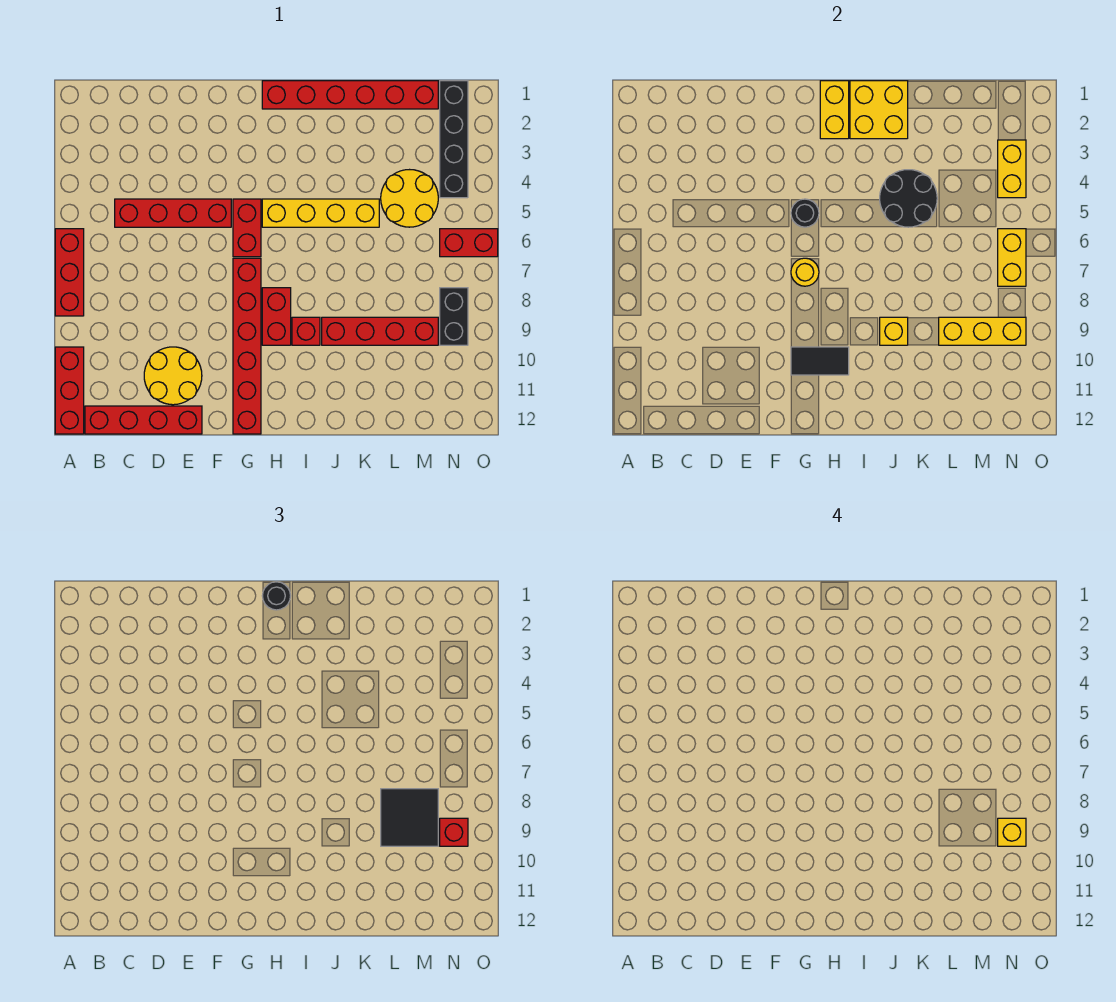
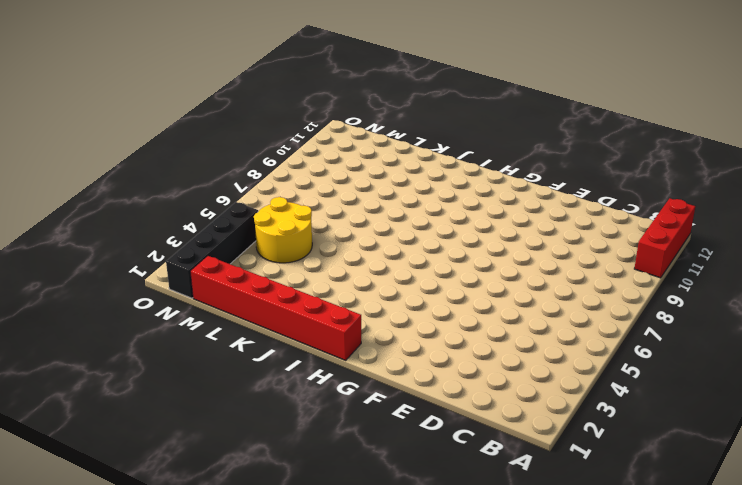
none -> red brick A6:A8 level 1
none -> red brick B12:E12 level 1
none -> red brick C5:F5 level 1
none -> yellow round brick D10:E11 level 1

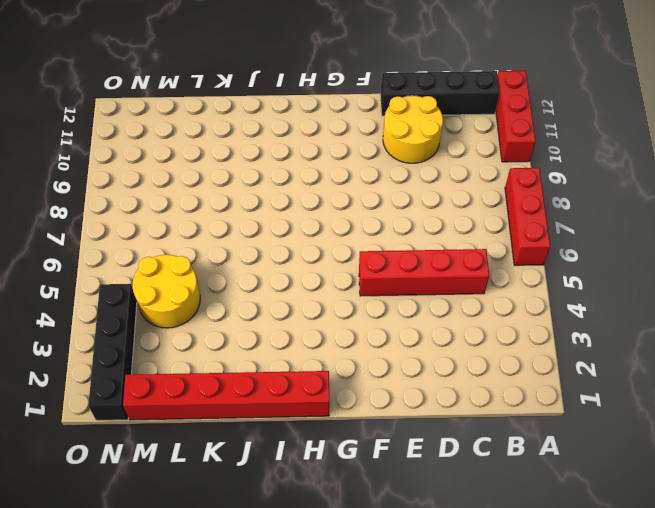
black brick B12:E12 level 1 -> red brick B12:E12 level 1
none -> red brick G5:G6 level 1
none -> red brick G7:G12 level 1
none -> yellow brick H5:K5 level 1
none -> red brick H8:H9 level 1

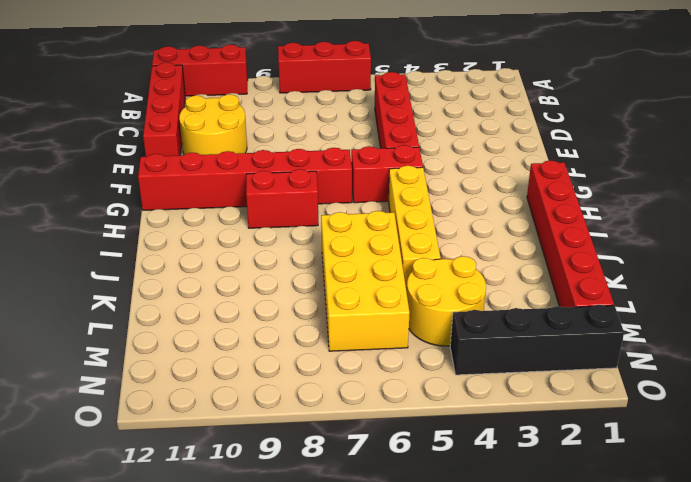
yellow brick J6:M7 level 1 -> none
none -> red brick I9 level 1
none -> red brick J9:M9 level 1
none -> red brick N6:O6 level 1
none -> black brick N8:N9 level 1

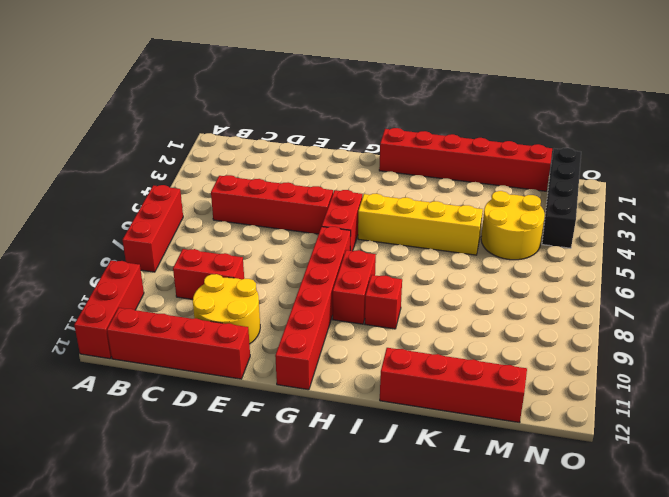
red brick C9:D9 level 1 -> red brick N6:O6 level 1
red brick J12:M12 level 1 -> red brick J9:M9 level 1
none -> black brick N8:N9 level 1
none -> black round brick G5 level 2
none -> yellow round brick G7 level 2
none -> black tile G10:H10 level 2

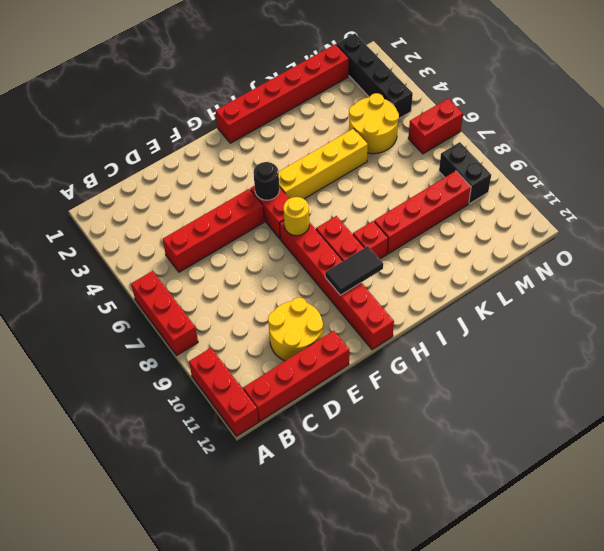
none -> yellow brick H1:H2 level 2
none -> yellow brick I1:J2 level 2
none -> black round brick J4:K5 level 2
none -> yellow brick J9 level 2

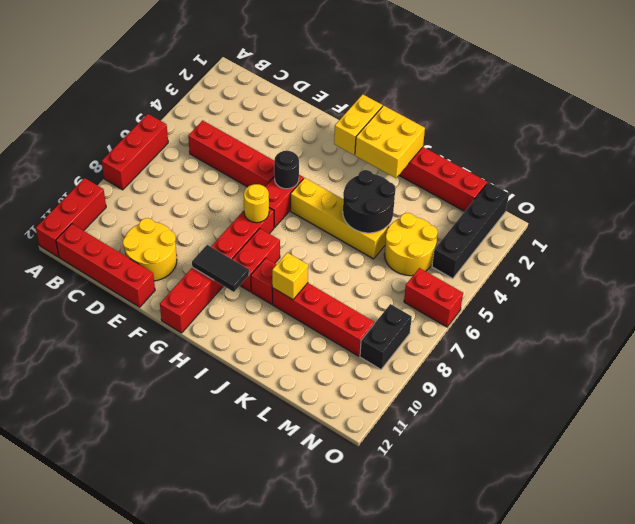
none -> yellow brick L9:N9 level 2
none -> yellow brick N3:N4 level 2
none -> yellow brick N6:N7 level 2
none -> black round brick H1 level 3

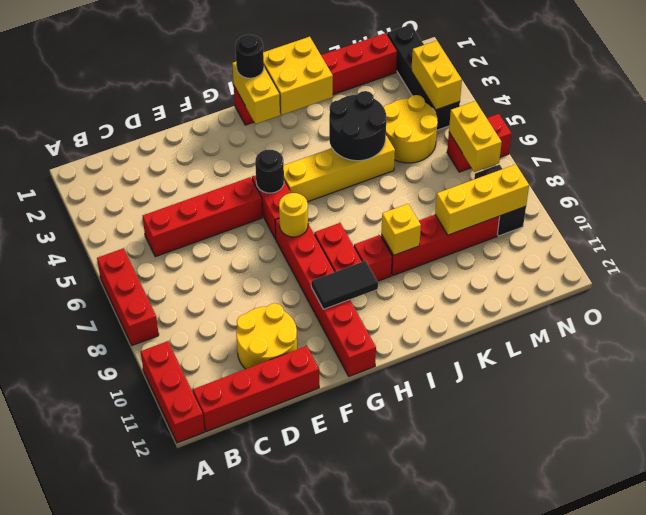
none -> black tile L8:M9 level 3
none -> red brick N9 level 3
none -> yellow brick N9 level 4

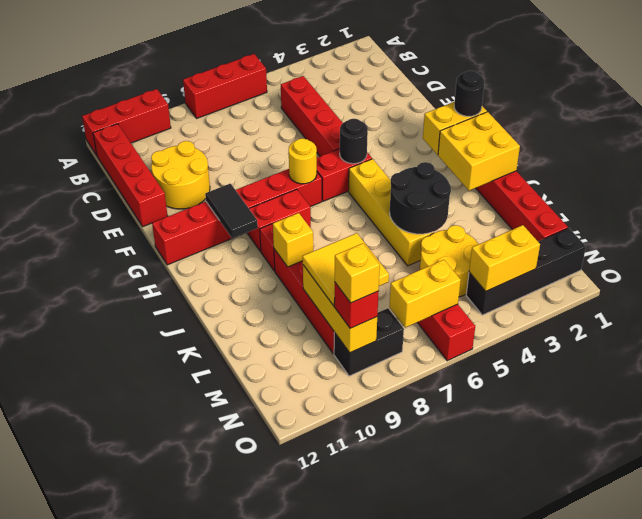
yellow tile L8:M9 level 3 -> black tile L8:M9 level 3

